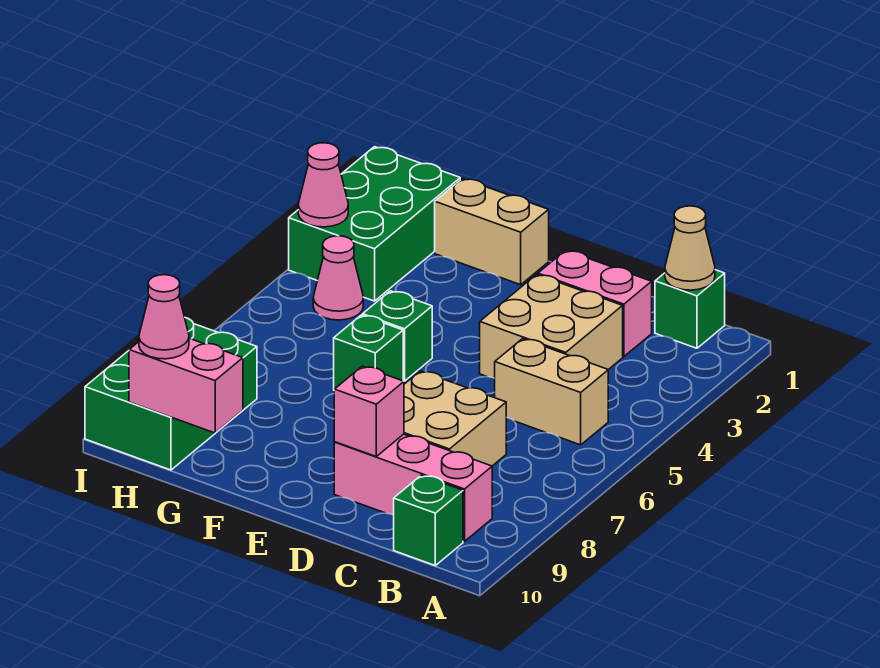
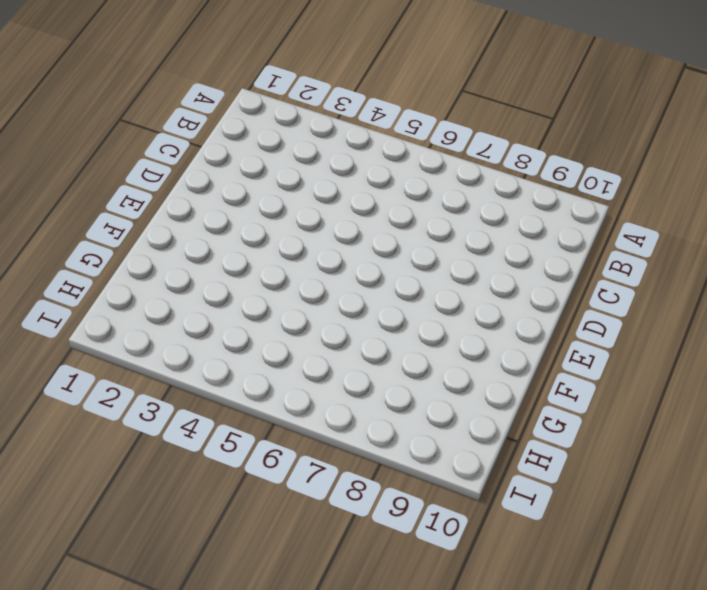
none -> green brick B1 level 1
none -> tan brick B5:C5 level 1
none -> pink brick B9:D9 level 1

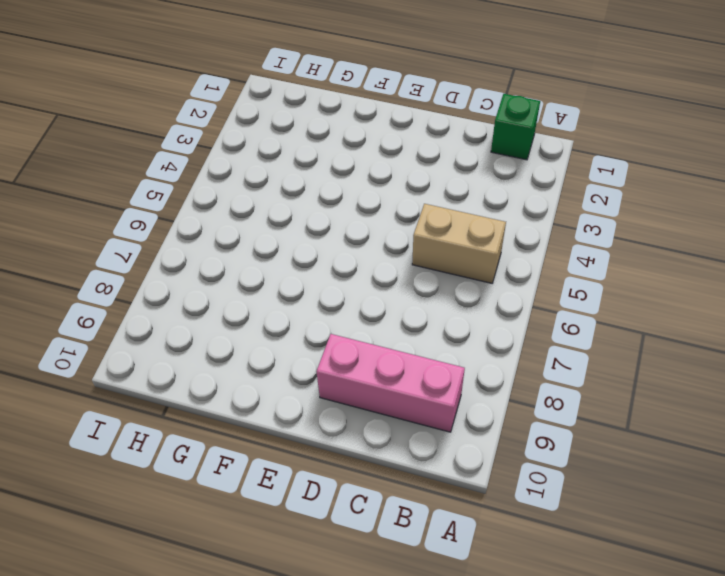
none -> green brick B10 level 1
none -> pink brick C2:D2 level 1
none -> tan brick C3:D4 level 1

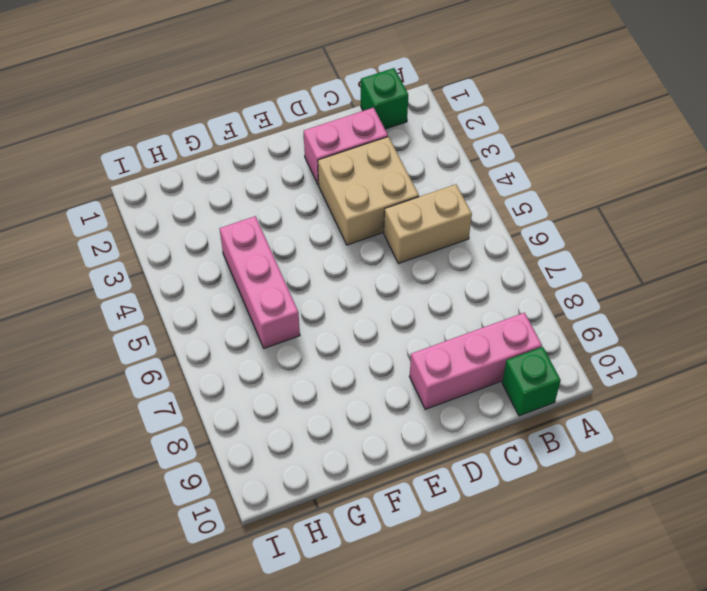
pink brick G4:G6 level 1 -> none
none -> tan brick C7:D8 level 1
none -> tan brick F1:G1 level 1
none -> green brick F5 level 1

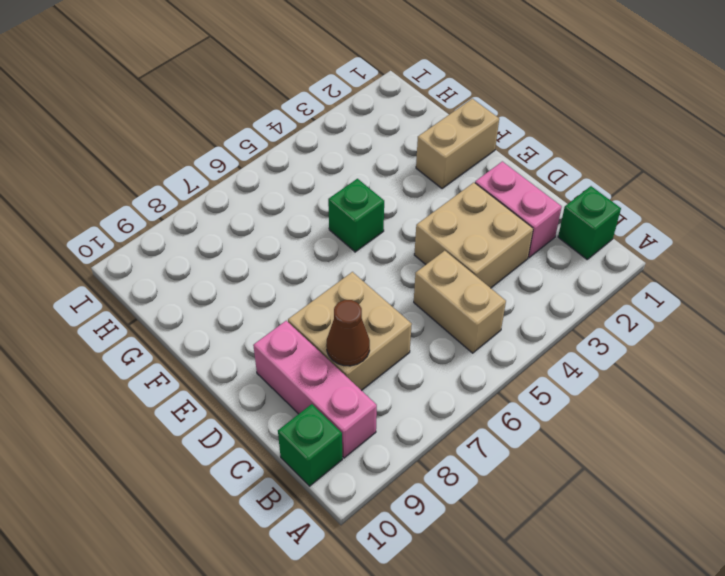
brown cone C8 level 2 -> none
tan brick F1:F2 level 1 -> tan brick F1:G1 level 1
none -> green brick F6 level 1
none -> green brick H1:I3 level 1
none -> pink cone H4 level 1

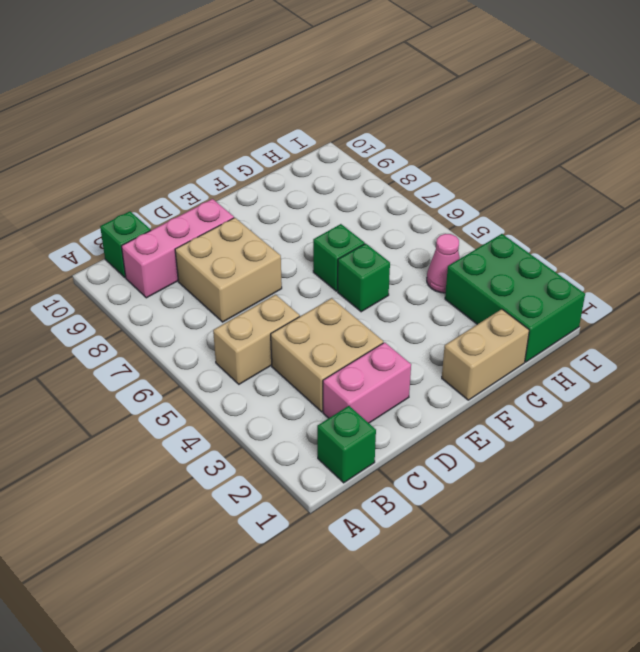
none -> green brick H8:I10 level 1
none -> tan cone B1 level 2
none -> pink brick D9 level 2

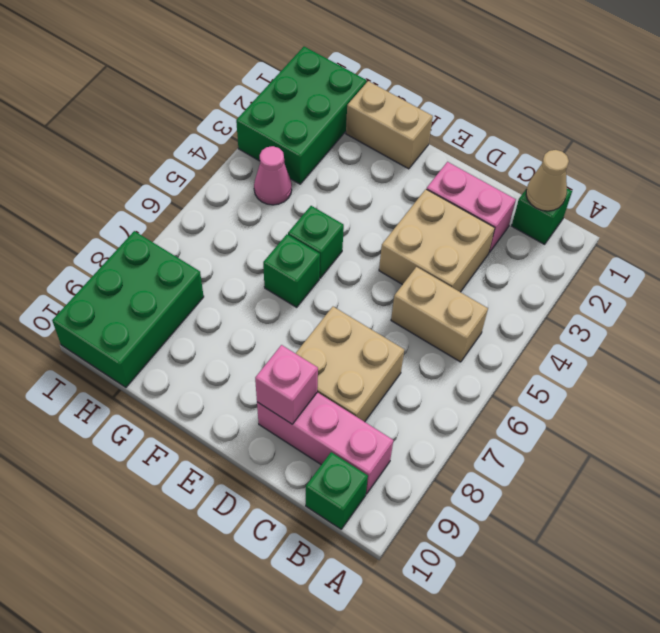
none -> pink brick G10:H10 level 2
none -> pink cone I3 level 2
none -> pink cone H10 level 3

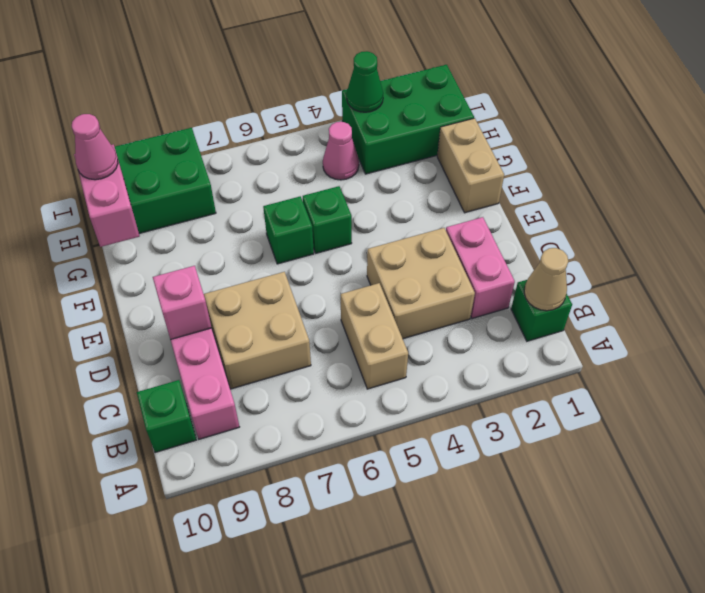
green cone I3 level 2 -> pink cone I3 level 2

